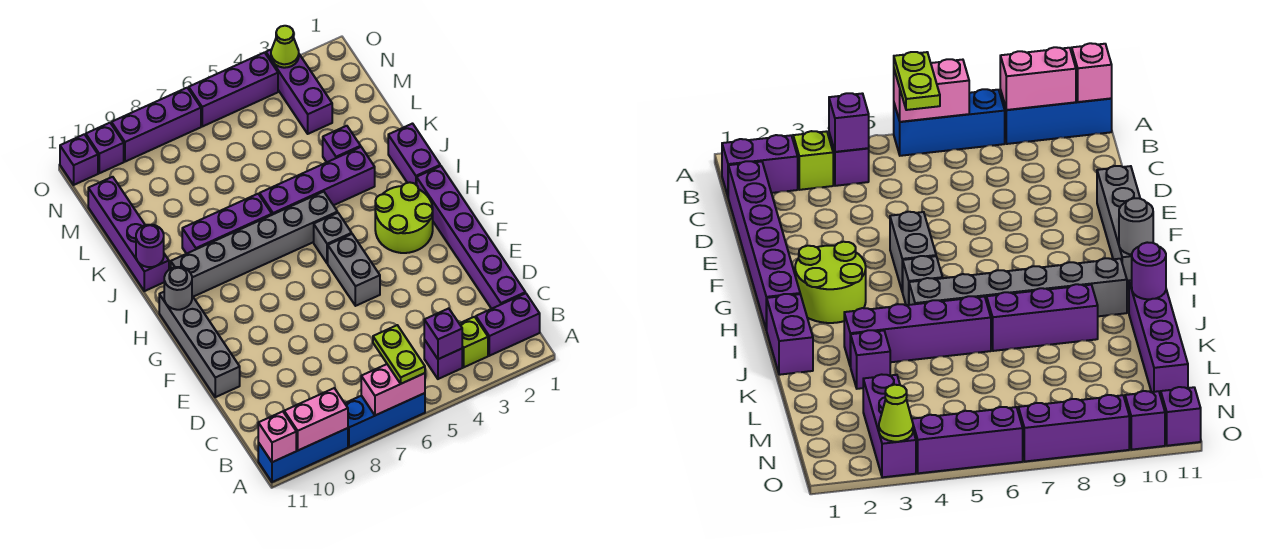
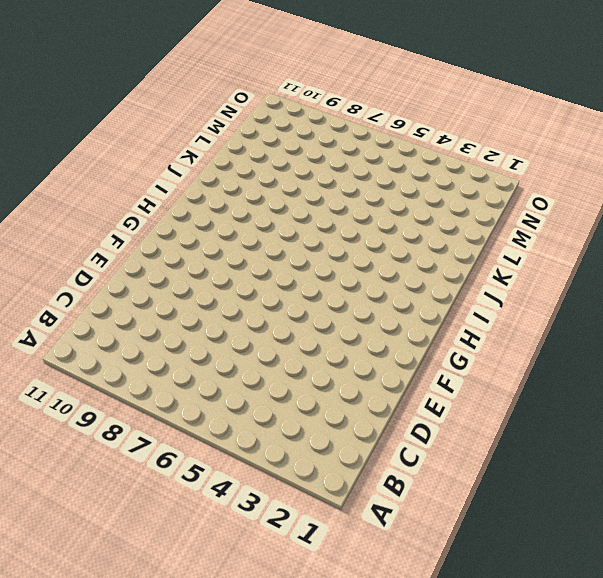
none -> blue brick A6:A8 level 1
none -> blue brick A9:A11 level 1
none -> purple brick B1:B2 level 1

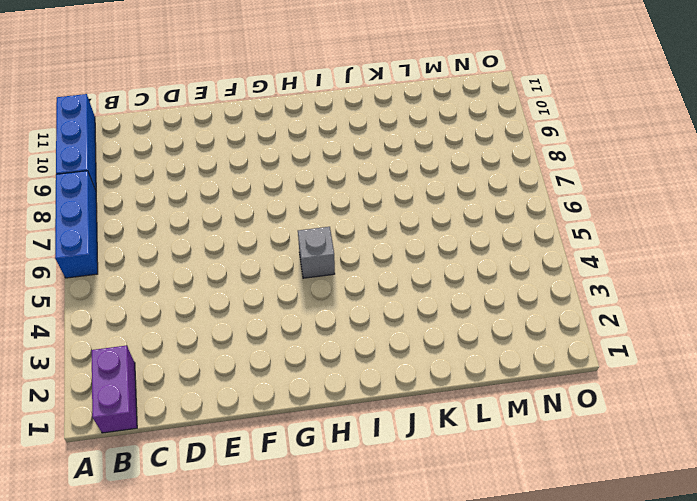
none -> lime brick B3 level 1
none -> purple brick B4 level 1
none -> purple brick C1:H1 level 1

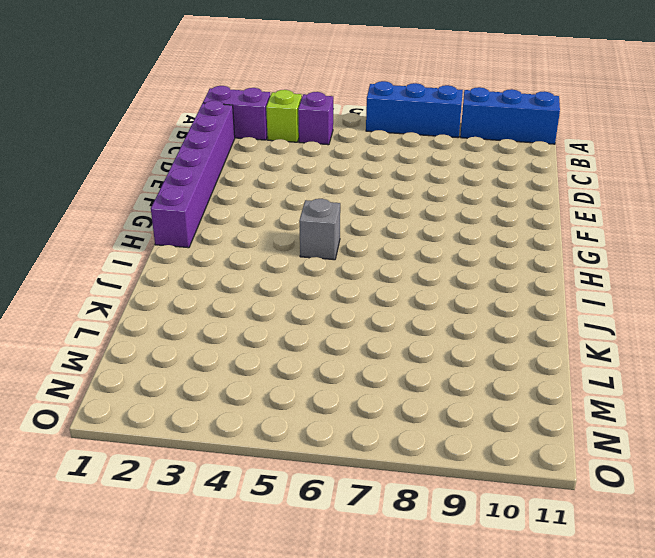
none -> grey brick E11:H11 level 1
none -> grey brick F5:G5 level 1
none -> lime round brick G2:H3 level 1

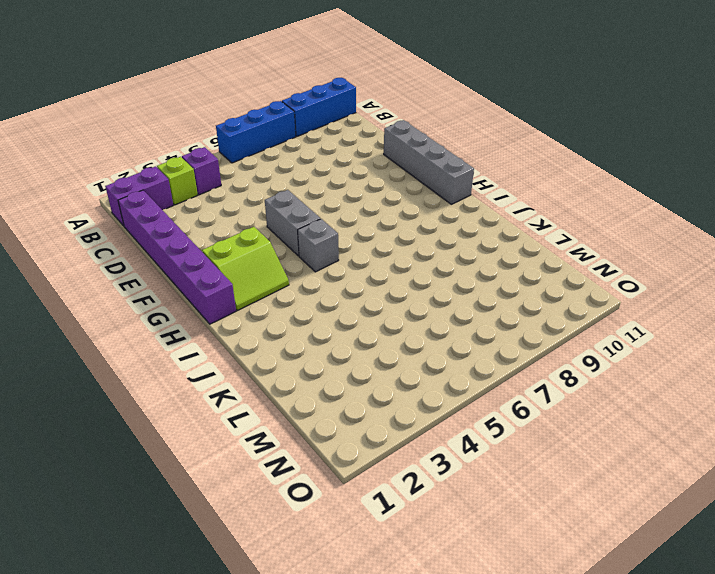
lime slope G2:H3 level 1 top G -> lime round brick G2:H3 level 1
none -> purple brick I1:J1 level 1
none -> grey brick I5:I10 level 1
none -> purple brick J3:J6 level 1

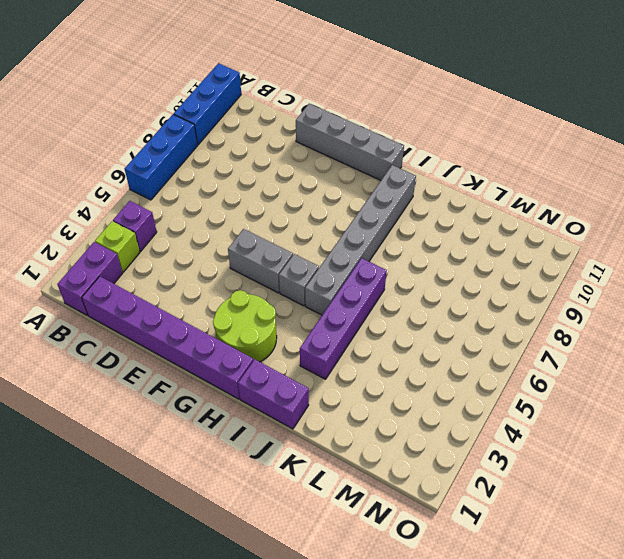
none -> purple brick J7:J9 level 1
none -> purple brick J11:M11 level 1
none -> purple brick K3 level 1

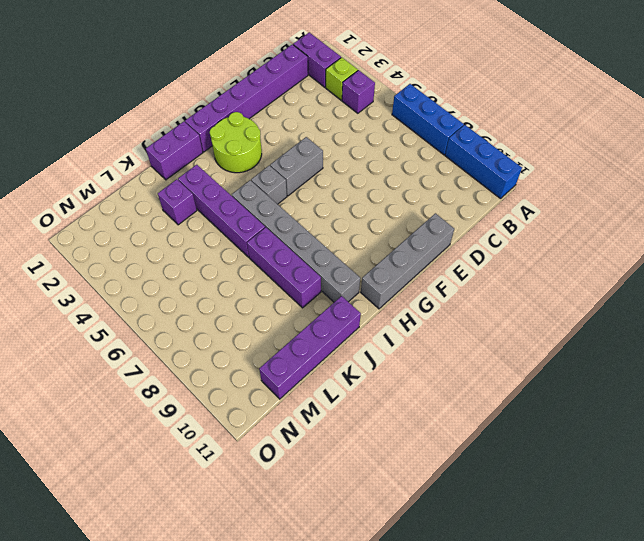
none -> purple brick M3:O3 level 1
none -> purple brick O4:O6 level 1
none -> purple brick O7:O9 level 1

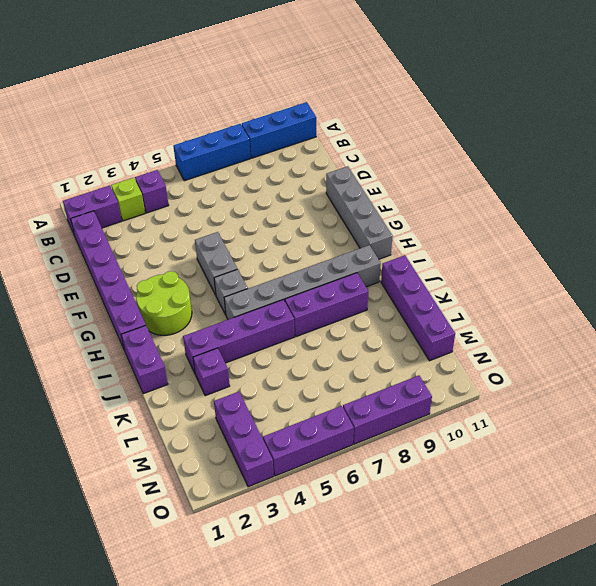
none -> purple brick O10 level 1
none -> purple brick O11 level 1
none -> pink brick A6:A7 level 2

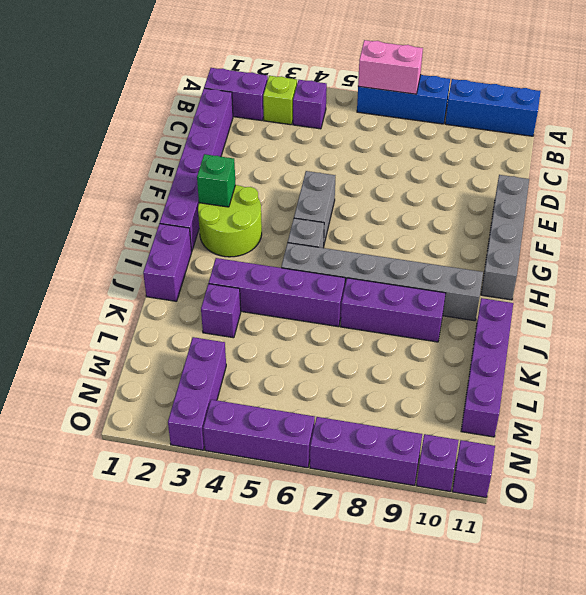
green brick G2 level 2 -> none
none -> pink brick A9:A10 level 2
none -> pink brick A11 level 2
none -> purple brick B4 level 2

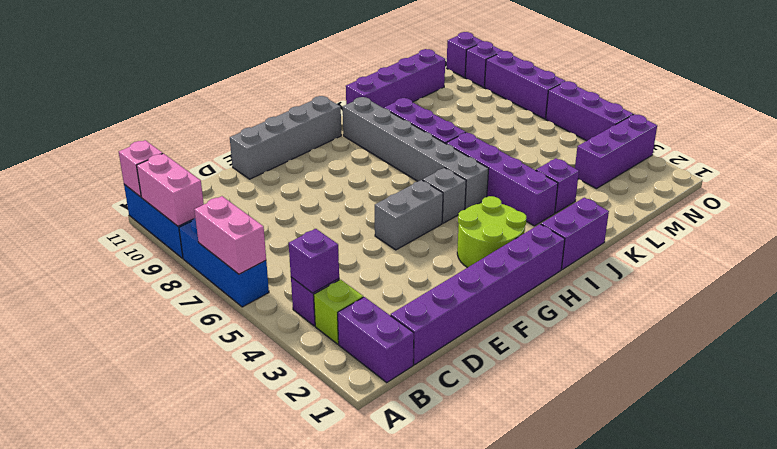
none -> grey round brick H11 level 2
none -> purple round brick J11 level 2
none -> lime cone O3 level 2

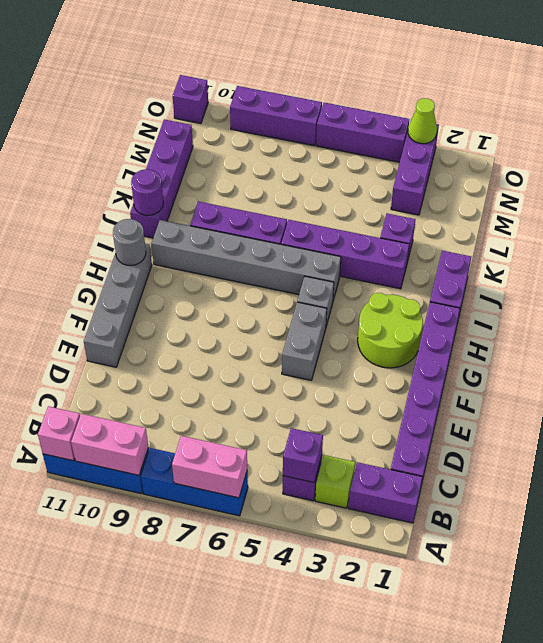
none -> purple brick O10 level 1
none -> lime plate A6:B6 level 3

